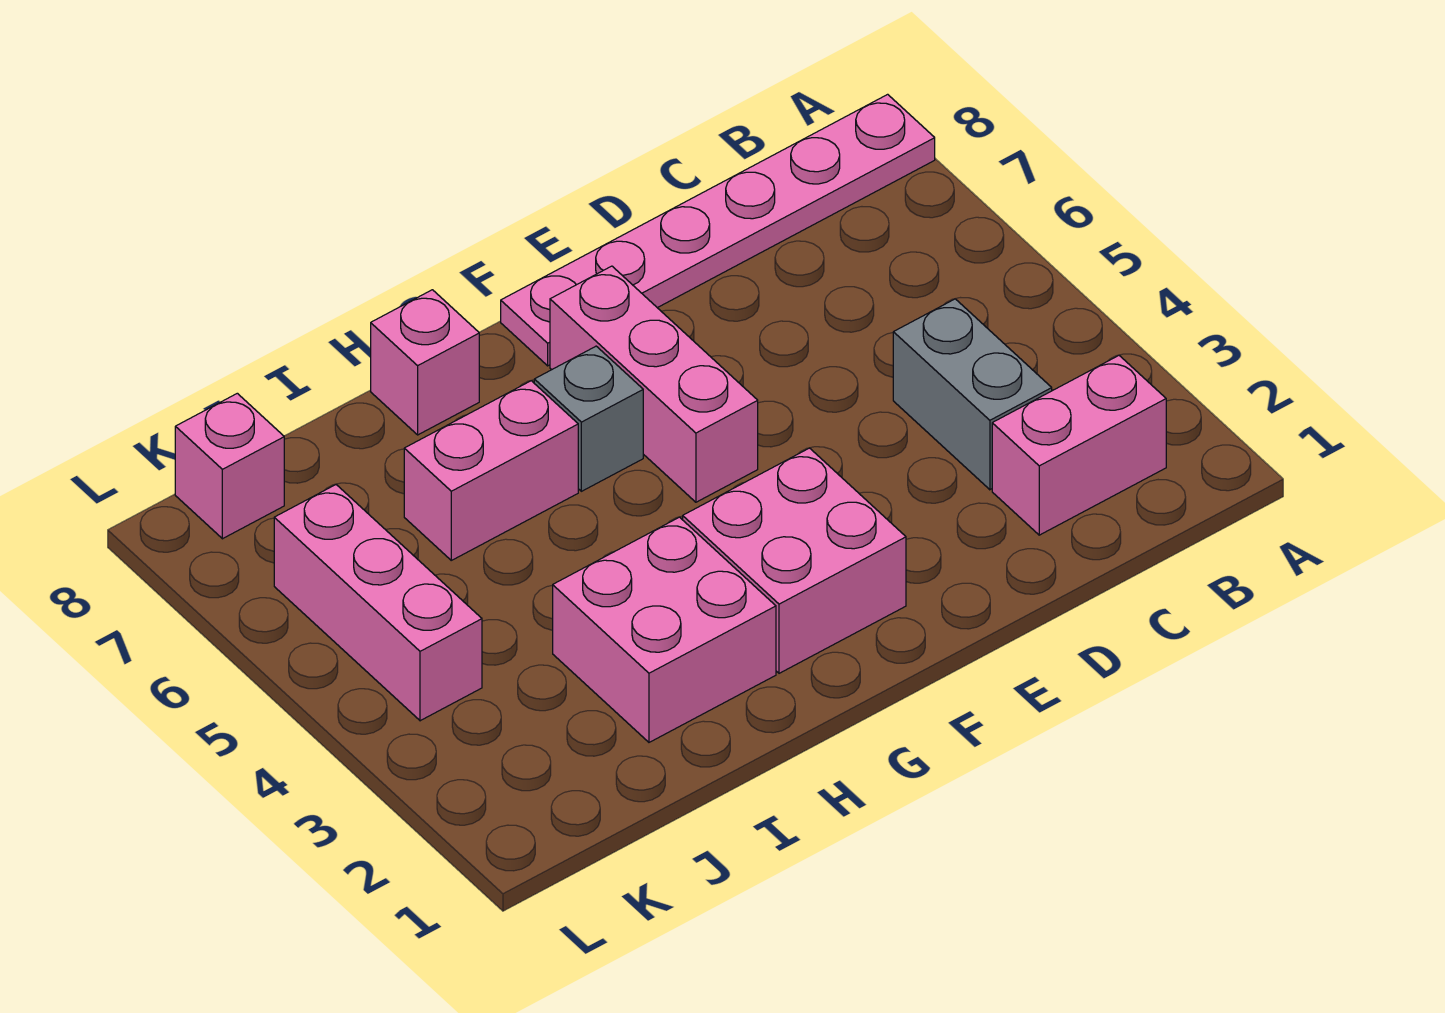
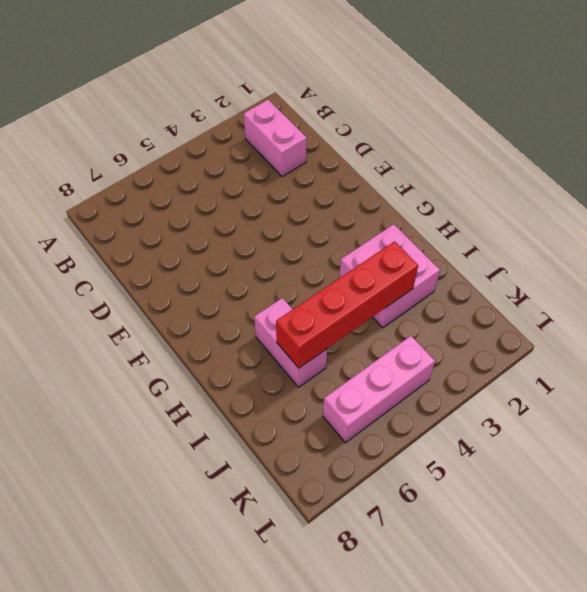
red brick I3:I6 level 2 -> none
none -> pink plate A8:F8 level 1
none -> grey brick C3:C4 level 1

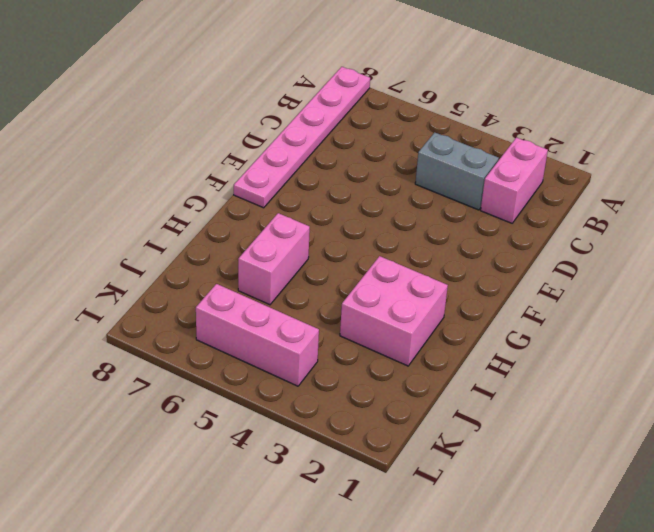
none -> pink brick F2:G3 level 1
none -> pink brick F5:F7 level 1

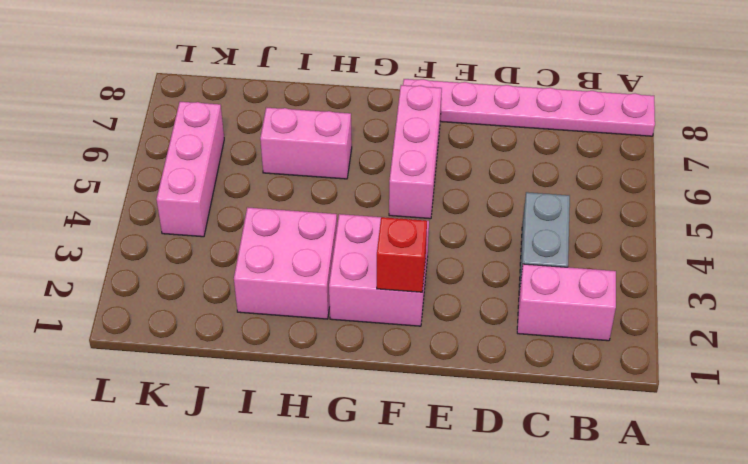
red brick F2 level 2 -> none
none -> grey brick G6 level 1
none -> pink brick H8 level 1

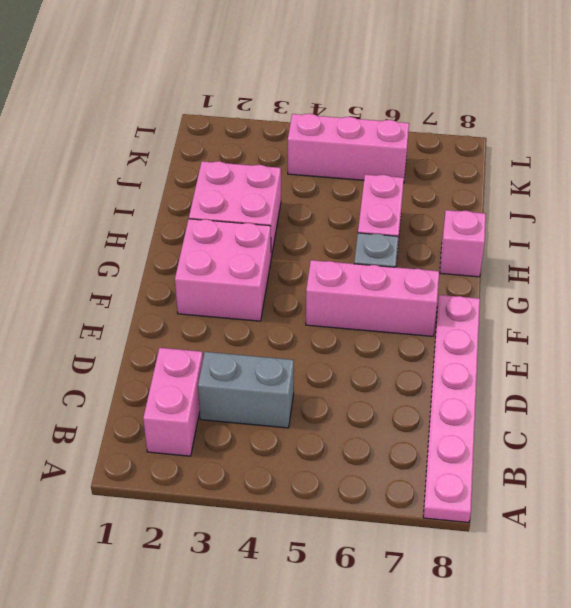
none -> pink brick K8 level 1

